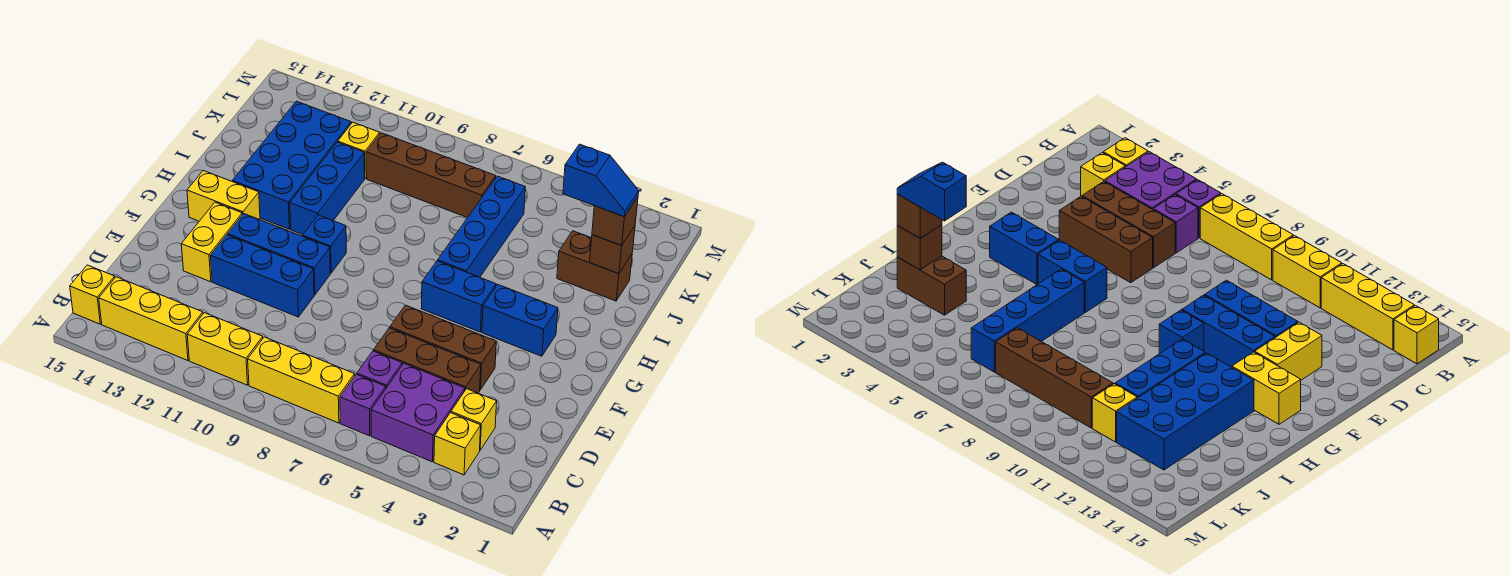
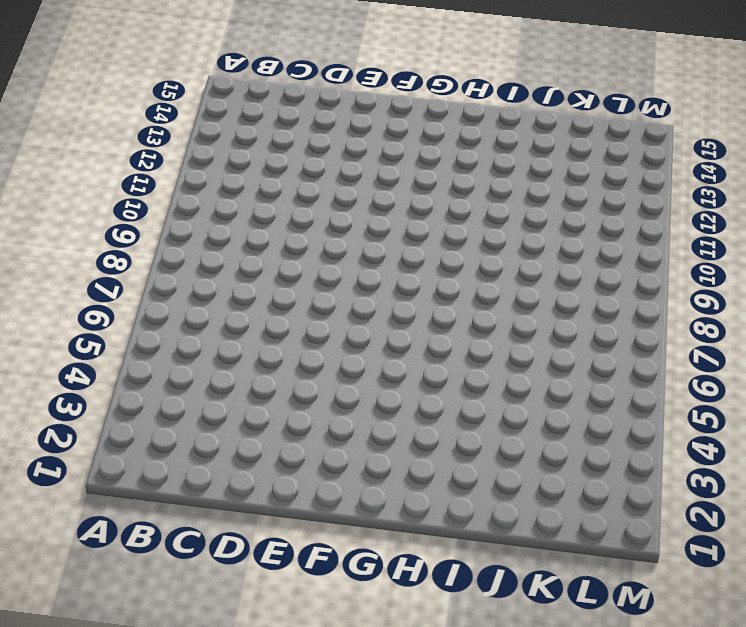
none -> yellow brick B3 level 1
none -> purple brick B4:C5 level 1
none -> purple brick B6 level 1

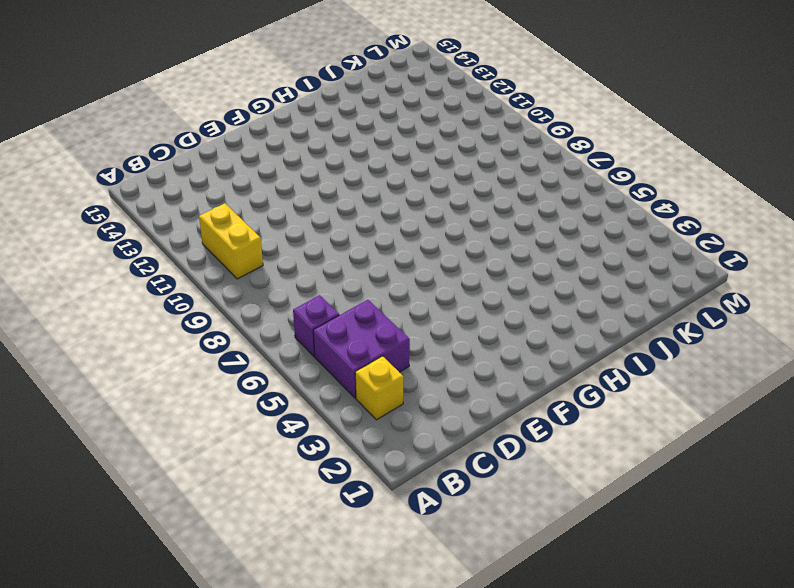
none -> yellow brick B7:B9 level 1
none -> yellow brick B12:B14 level 1
none -> yellow brick B15 level 1

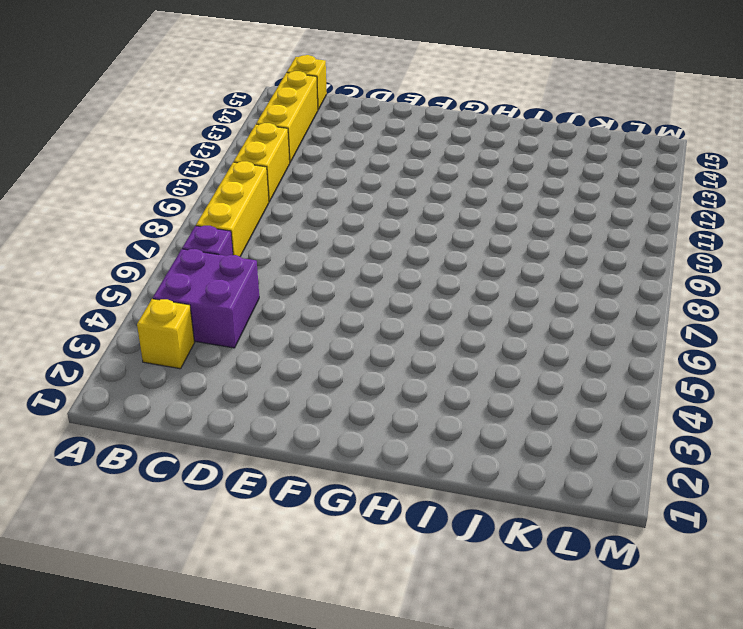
none -> yellow brick C3 level 1
none -> purple brick C6 level 1
none -> brown brick D4:D6 level 1

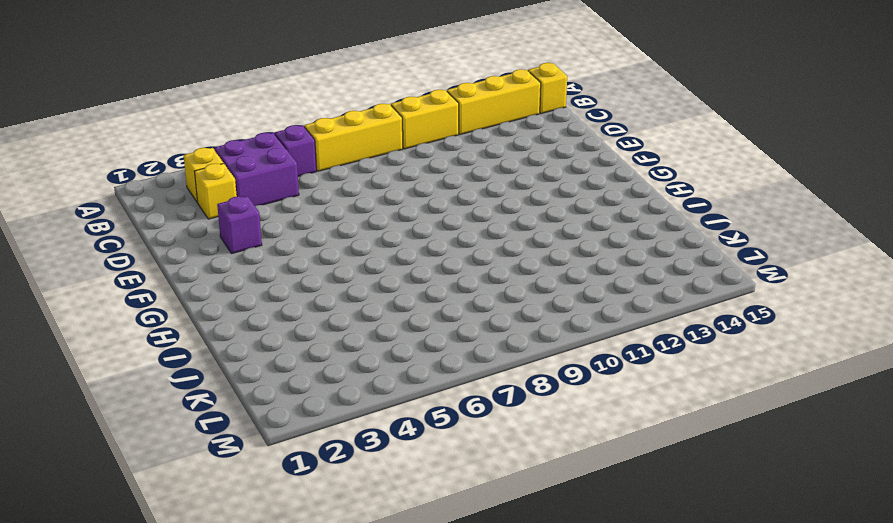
purple brick E3 level 1 -> purple brick C6 level 1
none -> brown brick D4:D6 level 1
none -> brown brick E4:E6 level 1
none -> blue brick E10:E12 level 1

